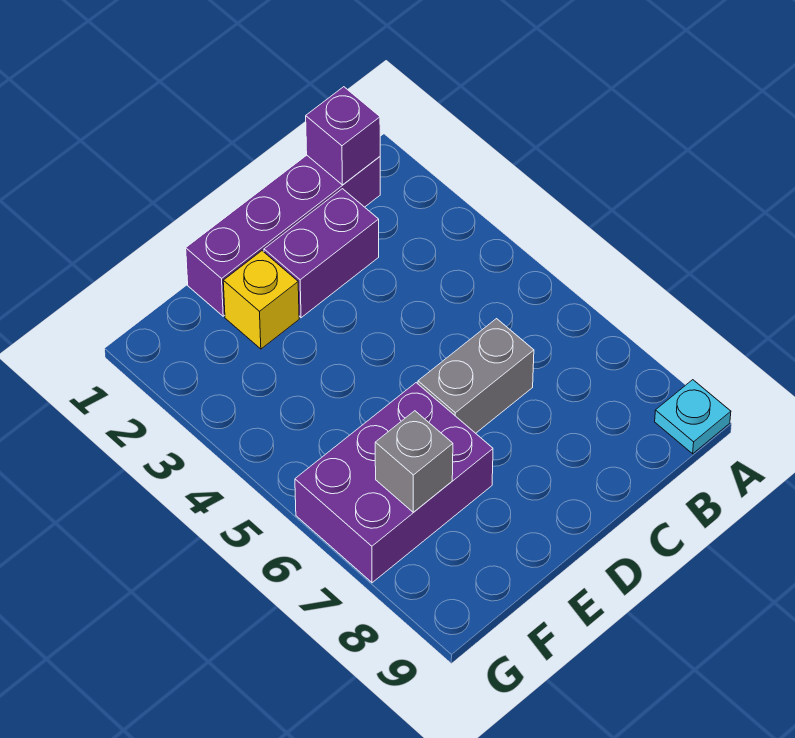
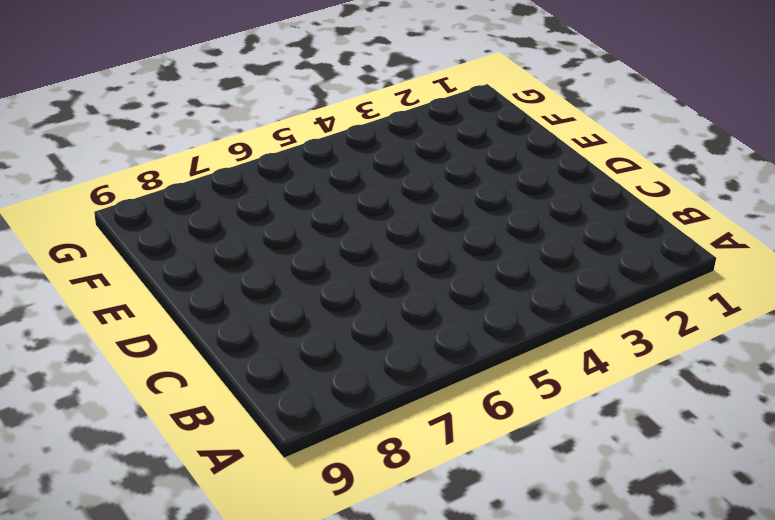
none -> cyan plate A9 level 1
none -> purple brick B1:E1 level 1

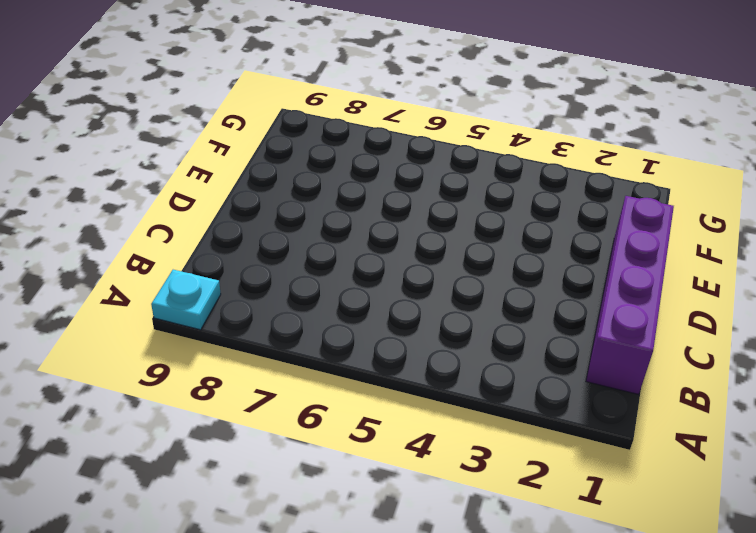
none -> purple brick C2:D2 level 1
none -> grey brick C6:D6 level 1

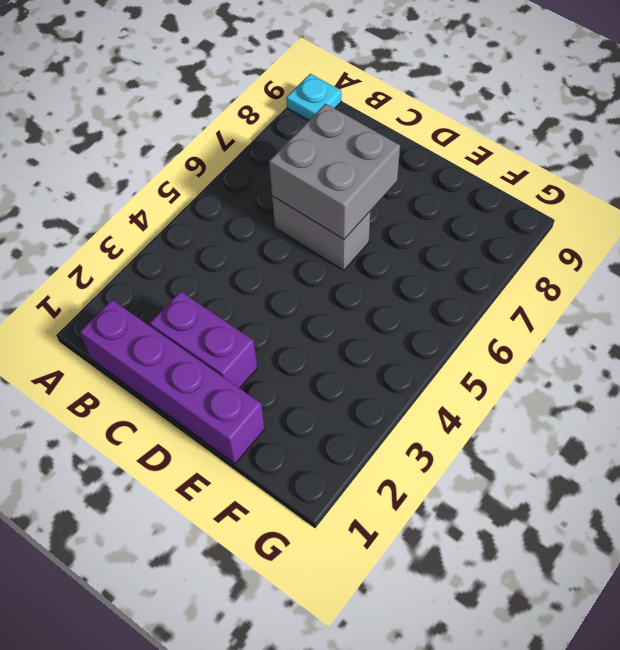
grey brick C6:D7 level 2 -> none
none -> yellow brick E2 level 1
none -> purple brick E6:G7 level 1

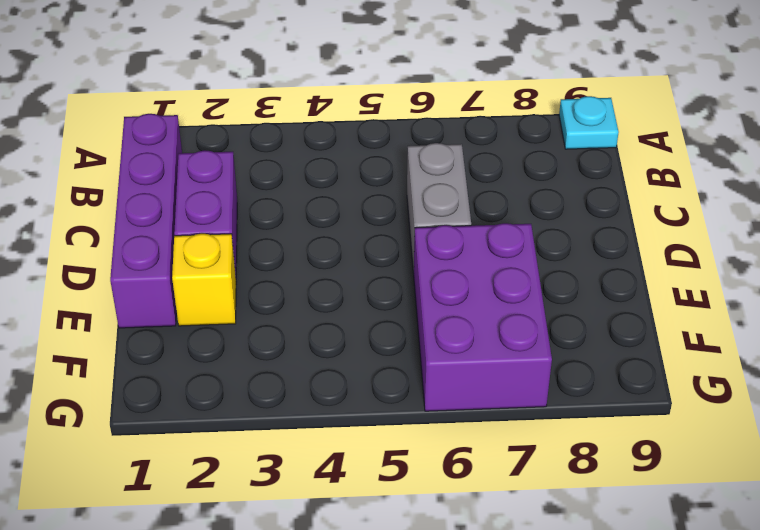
none -> purple brick B1 level 2
none -> grey brick F7 level 2

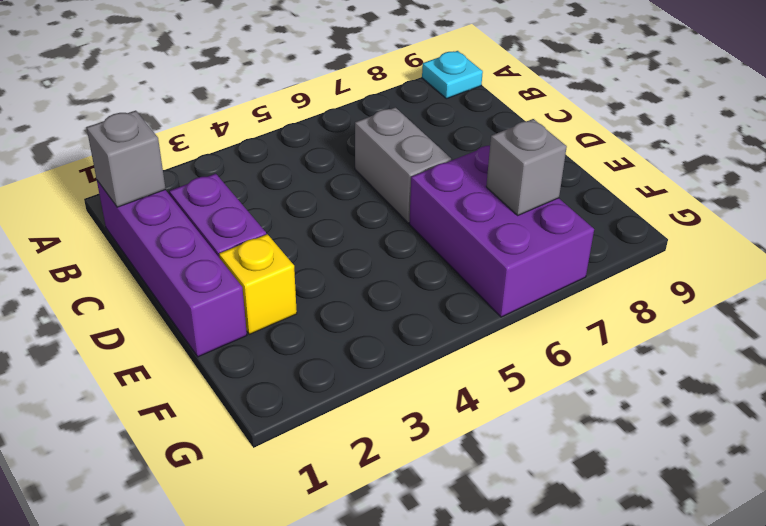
grey brick B1 level 2 -> purple brick B1 level 2

